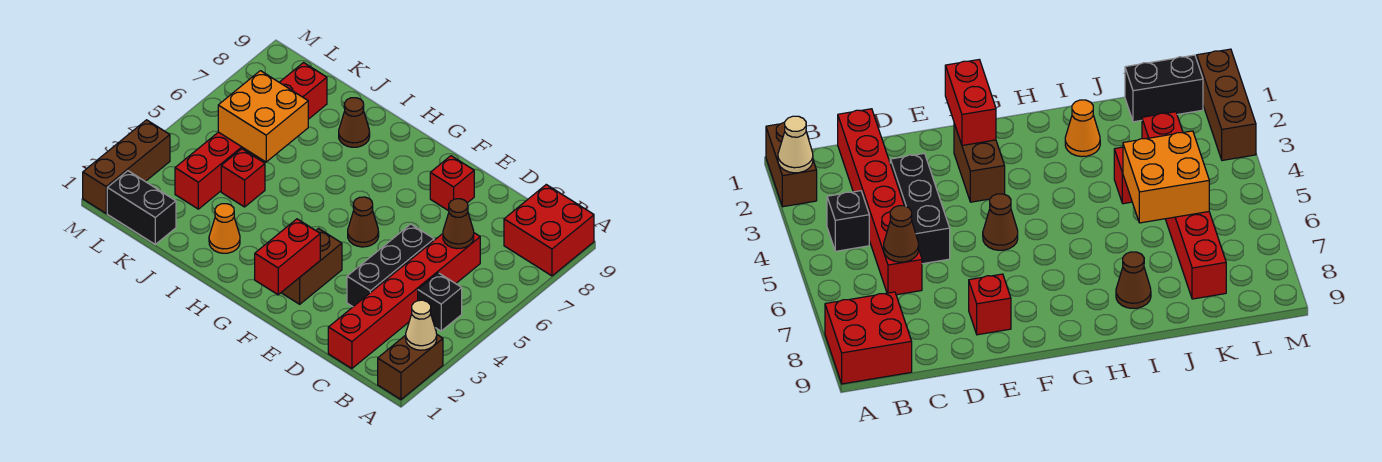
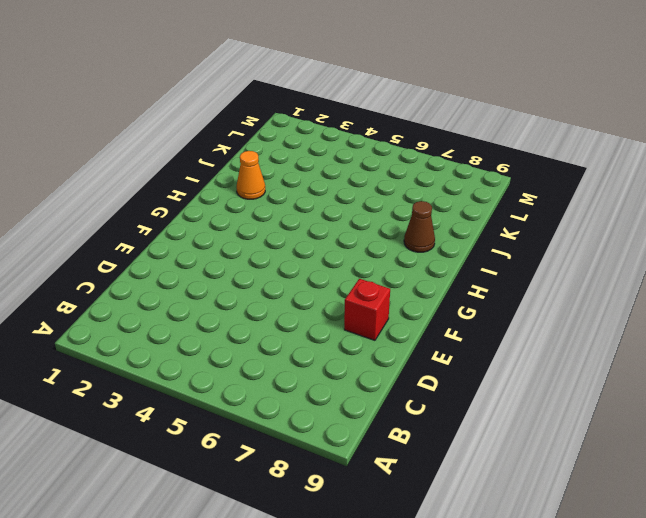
none -> brown brick A1:A2 level 1
none -> red brick A8:B9 level 1
none -> black brick B4 level 1

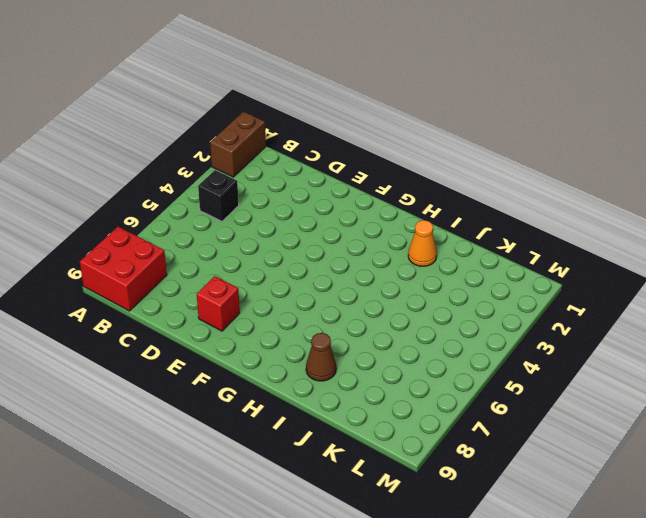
none -> red brick C1:C6 level 1
none -> black brick D3:D5 level 1
none -> brown brick F2:F3 level 1

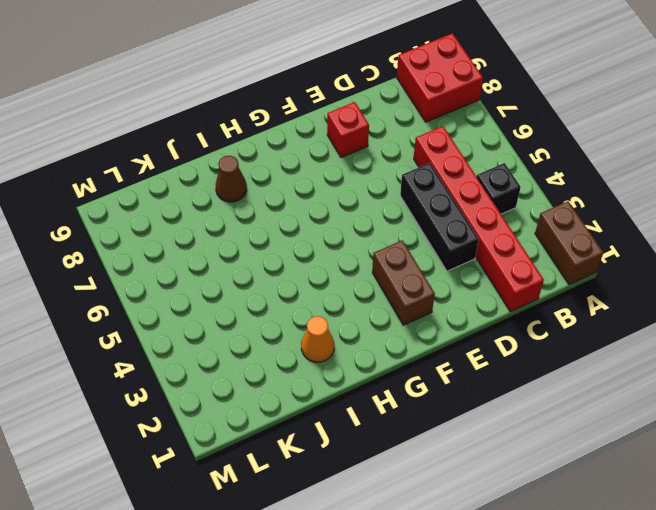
none -> brown cone F5 level 1
none -> red brick J4 level 1
none -> black brick K1:L1 level 1

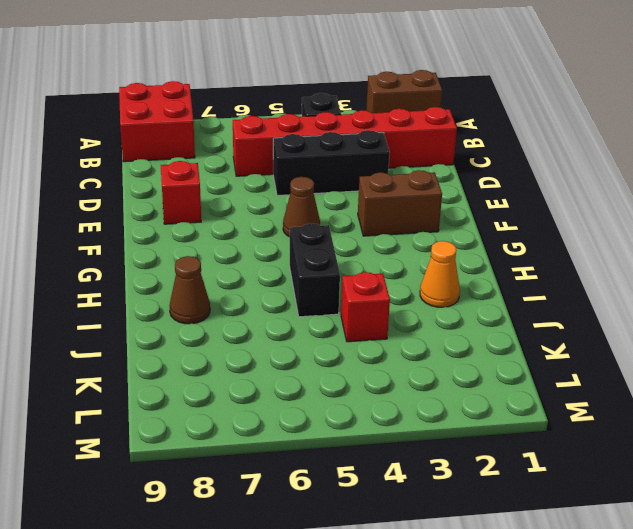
black brick H5:I5 level 1 -> black brick K1:L1 level 1
none -> red brick K3:K8 level 1
none -> brown brick M1:M3 level 1
none -> tan cone A2 level 2

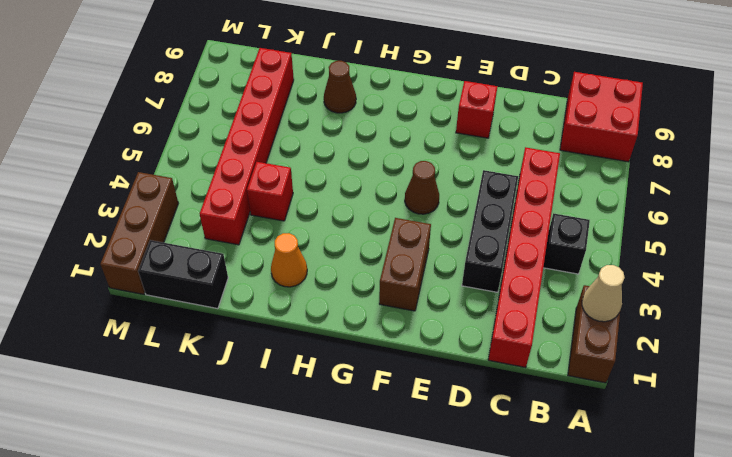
none -> brown cone C6 level 2
none -> red brick F1:F2 level 2
none -> orange brick J5:K6 level 2

